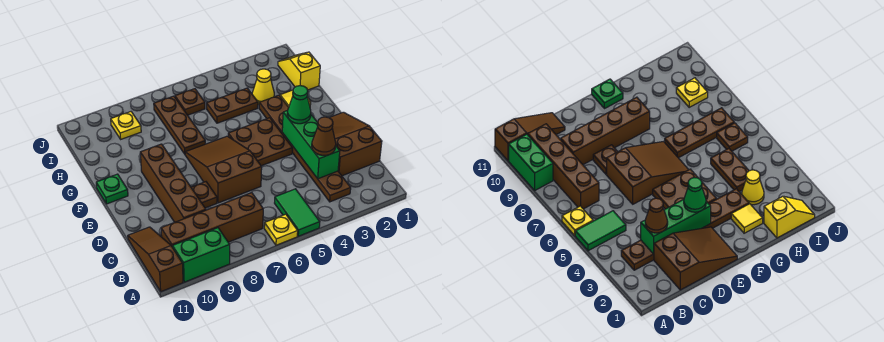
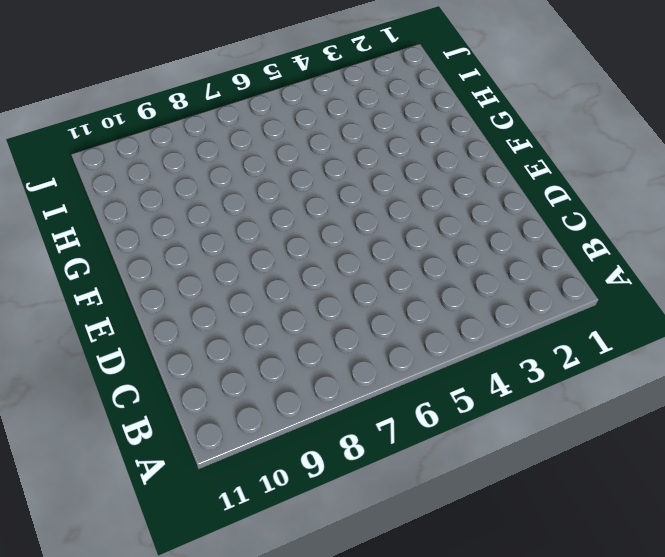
none -> green tile A5:B5 level 1
none -> yellow plate A6 level 1
none -> green brick A9:A10 level 1

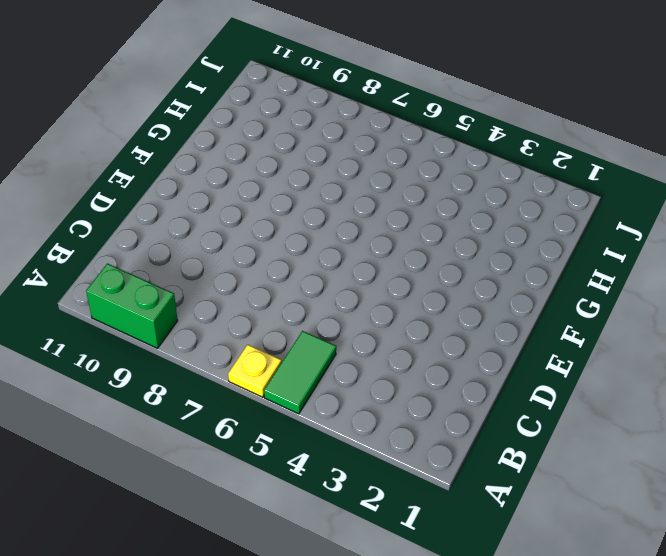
none -> brown slope A11:C11 level 1 top A
none -> brown plate B3:G3 level 1
none -> brown brick B7:B10 level 1

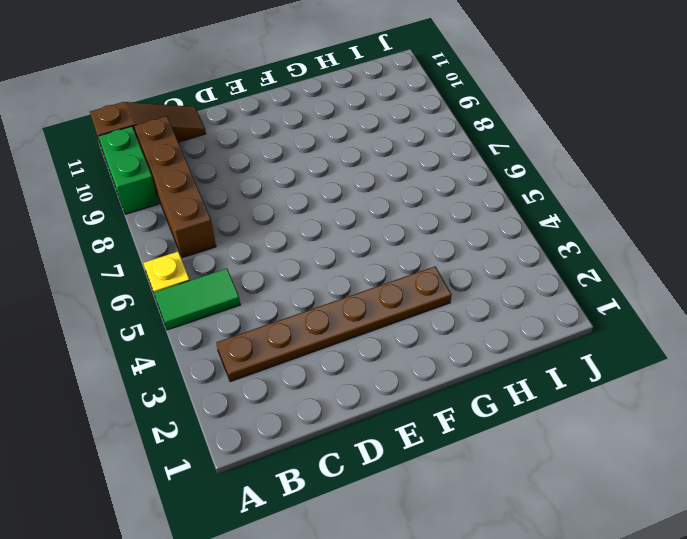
none -> brown slope C1:E2 level 1 top C
none -> brown brick C9:F9 level 1
none -> brown slope D6:F7 level 1 top D

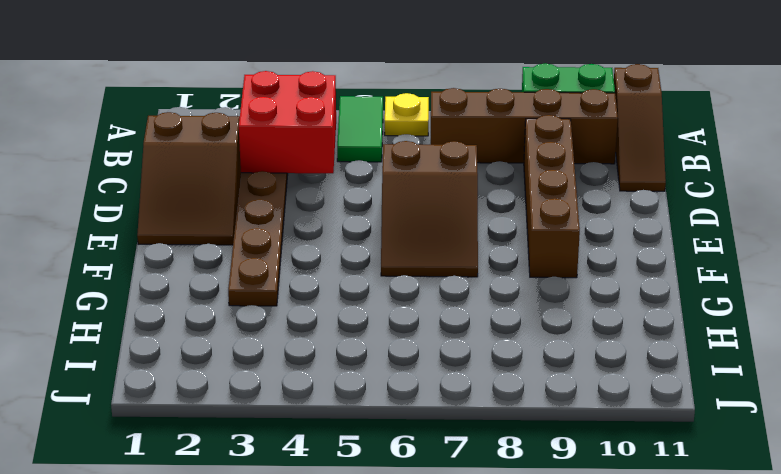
red brick B3:C4 level 2 -> green brick C3:E3 level 2
none -> brown plate D8 level 1
none -> brown plate E4:F5 level 1
none -> green plate F11 level 1

